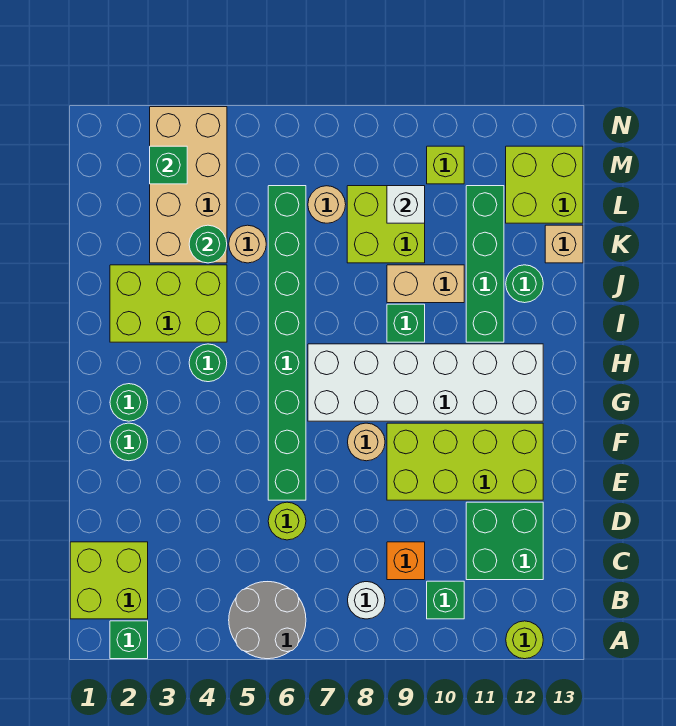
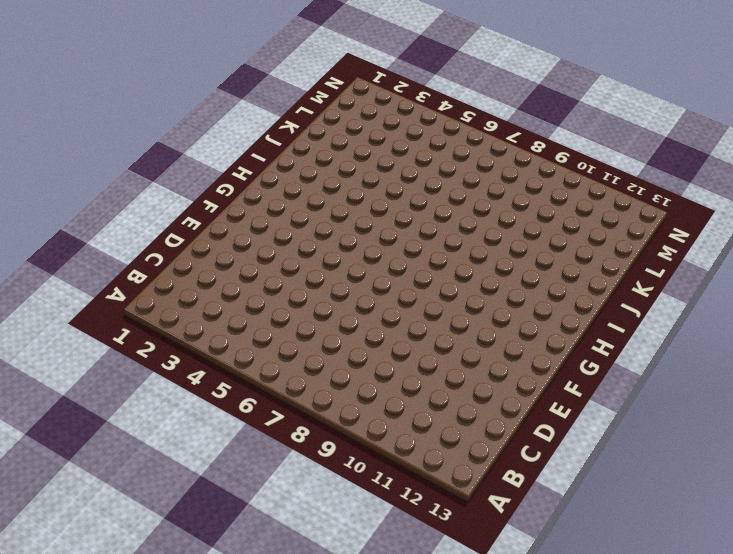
none -> green brick A2 level 1
none -> grey round brick A5:B6 level 1
none -> lime round brick A12 level 1
none -> lime brick B1:C2 level 1

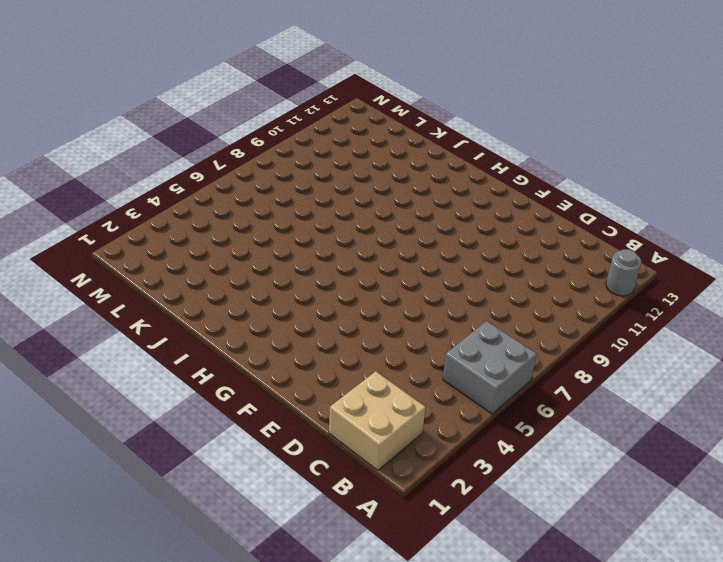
grey brick A5:B6 level 1 -> grey round brick A5:B6 level 1
grey round brick A12 level 1 -> lime round brick A12 level 1
tan brick B1:C2 level 1 -> lime brick B1:C2 level 1
none -> green brick A2 level 1
none -> white round brick B8 level 1
none -> green brick B10 level 1
none -> orange brick C9 level 1

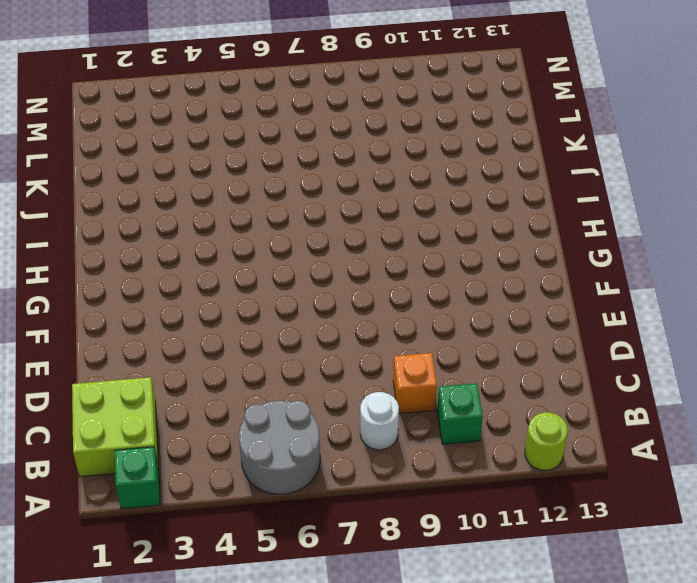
none -> green brick C11:D12 level 1
none -> lime round brick D6 level 1
none -> green brick E6:L6 level 1
none -> lime brick E9:F12 level 1

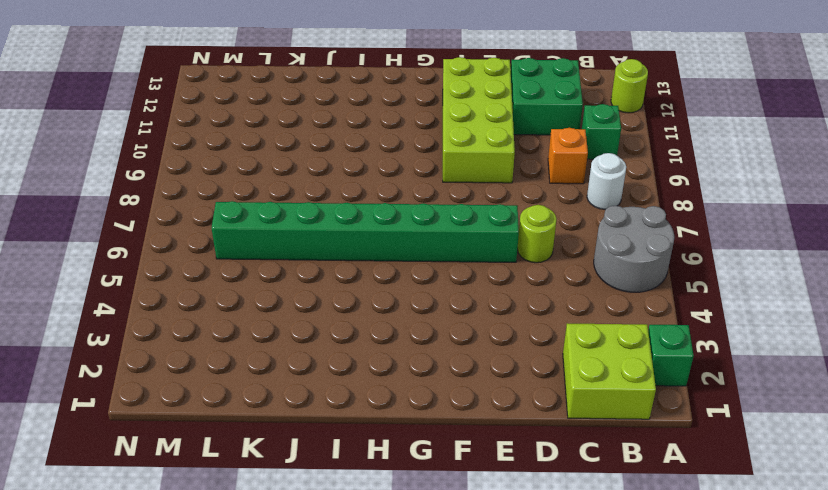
none -> green round brick F2 level 1
none -> tan round brick F8 level 1
none -> green round brick G2 level 1
none -> white brick G7:H12 level 1

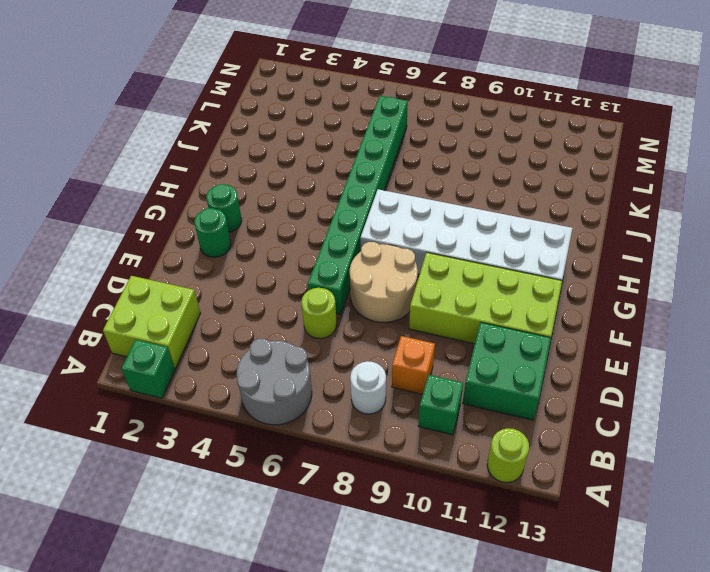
tan round brick E7:F8 level 1 -> tan round brick F8 level 1
none -> green round brick H4 level 1
none -> lime brick I2:J4 level 1
none -> green brick I9 level 1
none -> green brick I11:L11 level 1

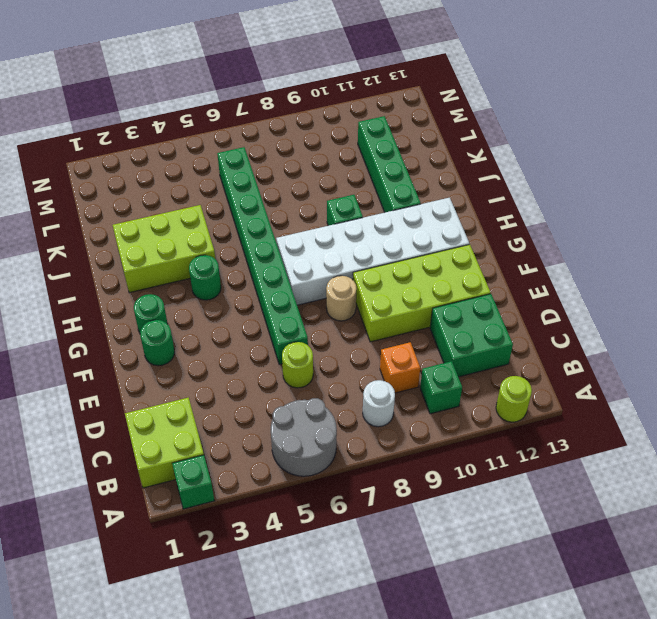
none -> tan brick J9:J10 level 1
none -> green round brick J12 level 1
none -> tan brick K3:N4 level 1
none -> tan round brick K5 level 1

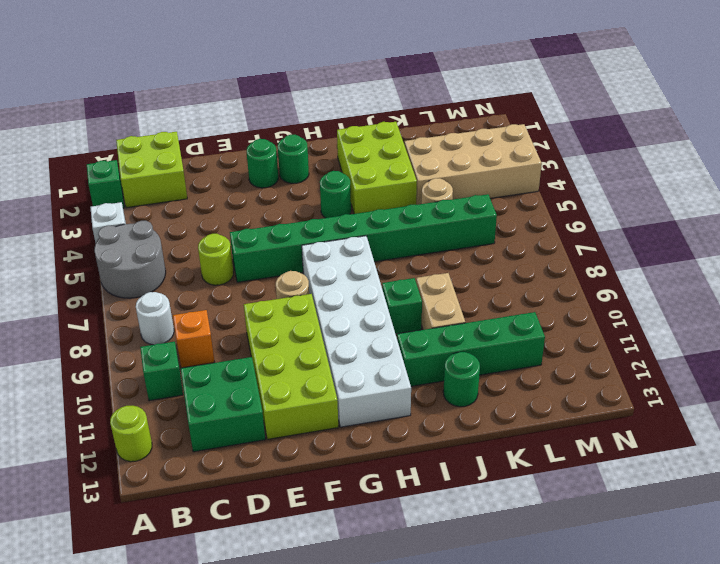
white brick A4 level 1 -> white brick L9 level 2
none -> lime brick K8:L9 level 1
none -> tan brick K13 level 1
none -> tan round brick L7 level 1
none -> lime brick L12:M13 level 1

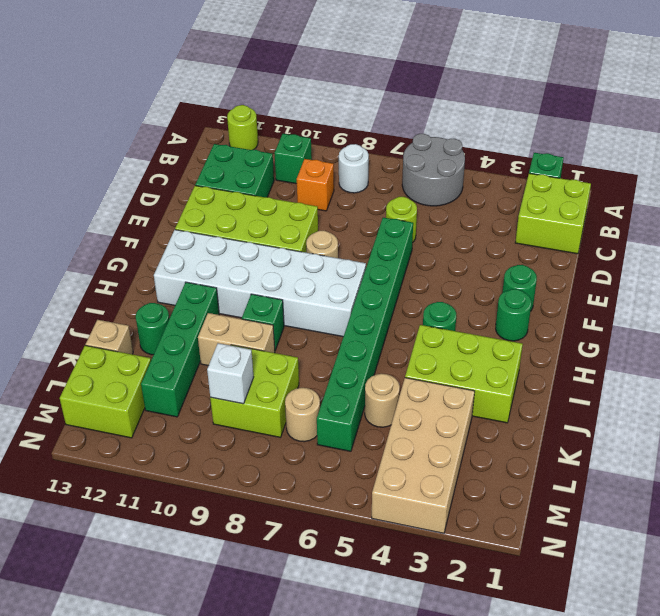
none -> lime brick M10 level 1
none -> green round brick K4 level 2
none -> green brick M3 level 2

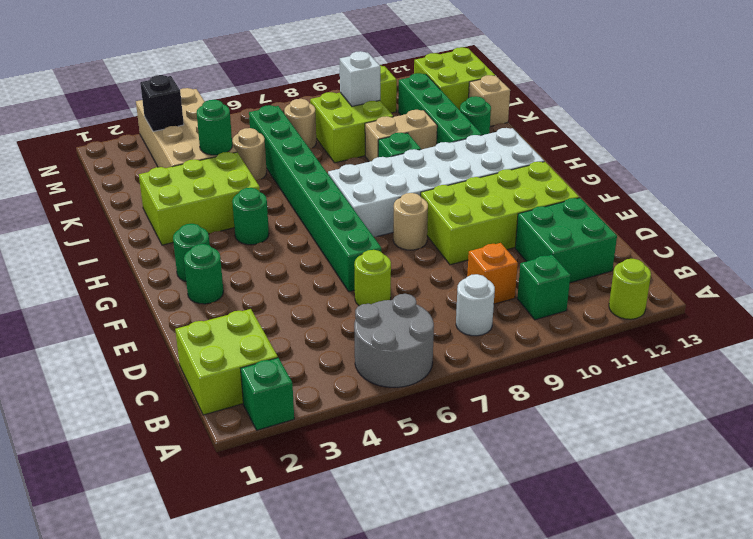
black brick M3 level 2 -> green brick M3 level 2

